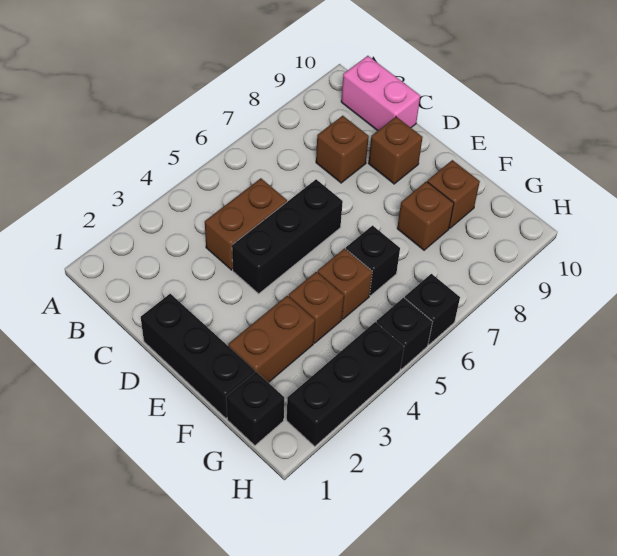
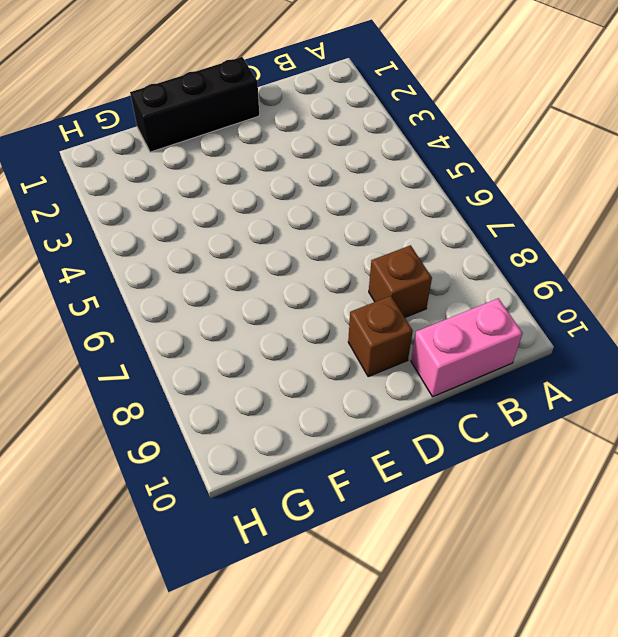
none -> brown brick C4:C5 level 1
none -> black brick D4:D6 level 1
none -> brown brick F2:F3 level 1

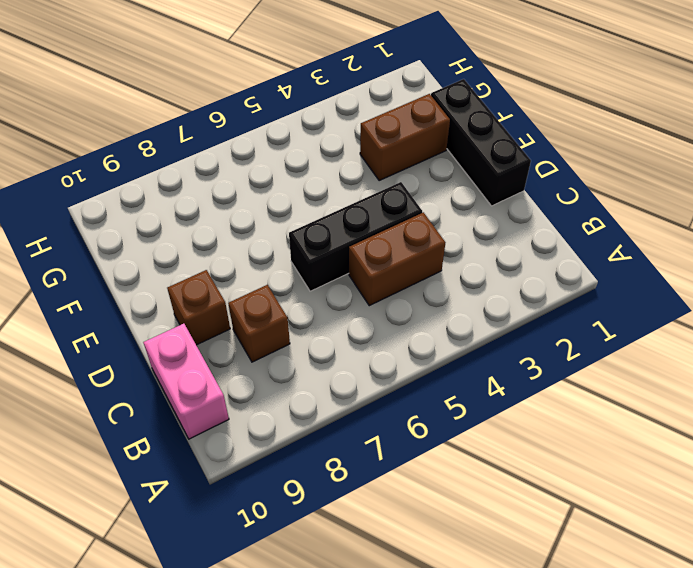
none -> brown brick F4 level 1
none -> brown brick F5 level 1
none -> black brick F6 level 1

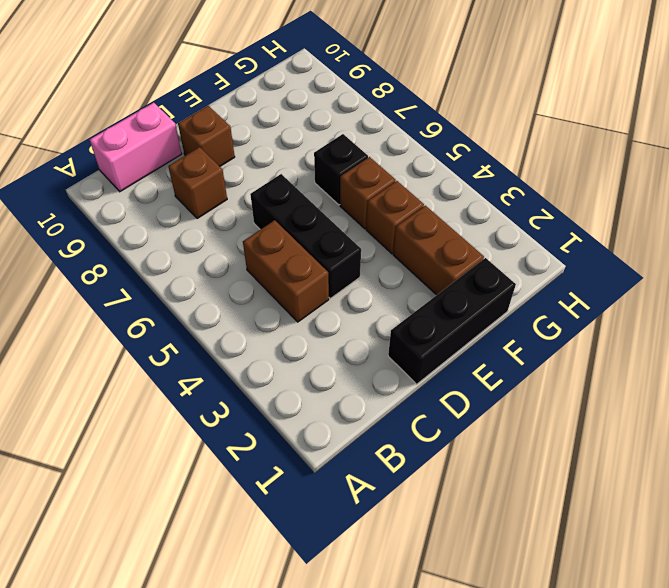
none -> brown brick F8 level 1
none -> brown brick F9 level 1
none -> black brick G1 level 1

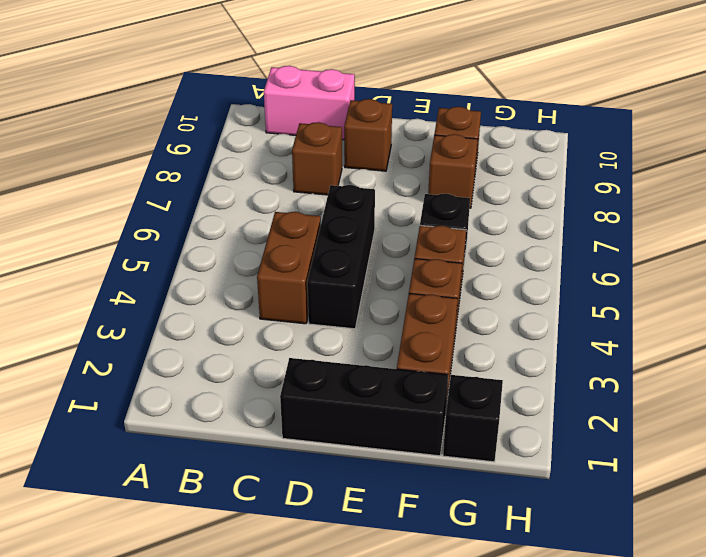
none -> black brick H2:H4 level 1
none -> black brick H5 level 1
none -> black brick H6 level 1

